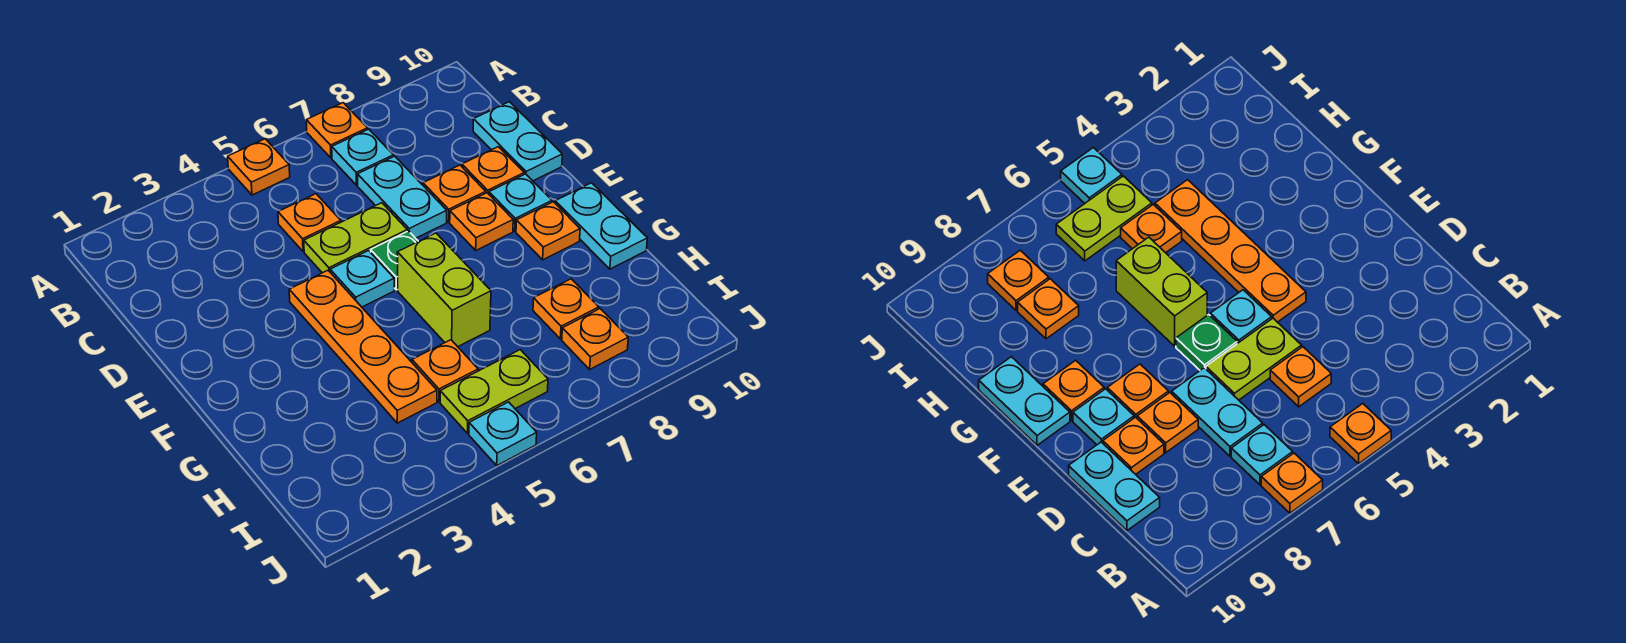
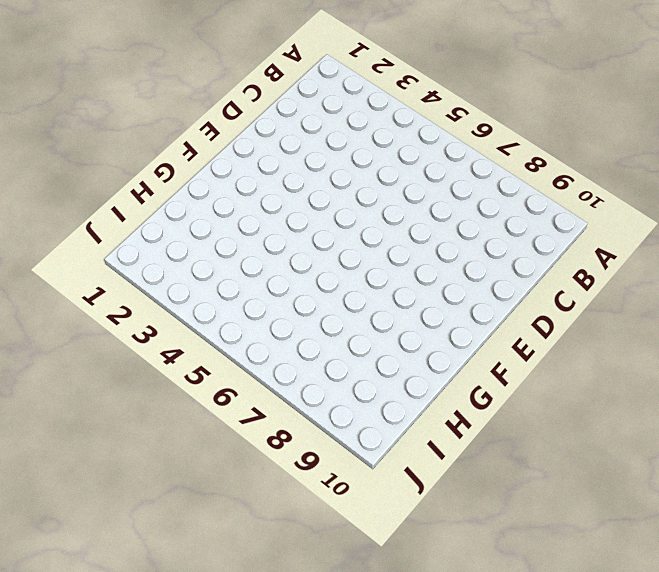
none -> orange plate A5 level 1
none -> orange plate A7 level 1
none -> cyan plate B7 level 1

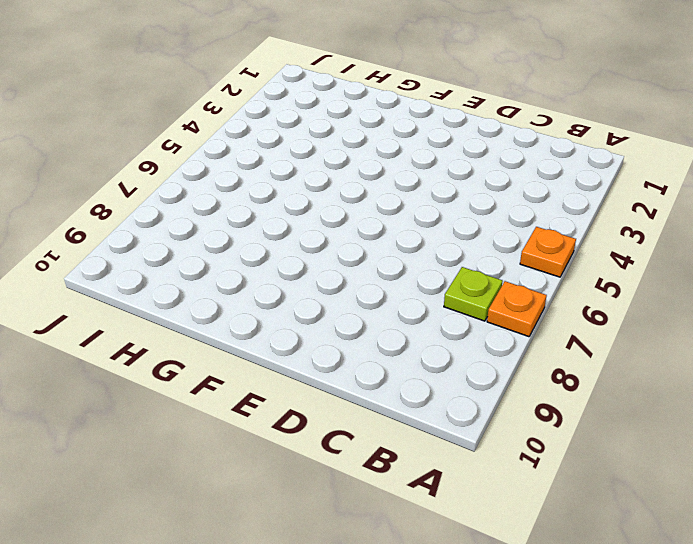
lime plate B7 level 1 -> cyan plate B7 level 1
none -> orange plate C5 level 1
none -> cyan plate C7:D7 level 1
none -> cyan plate C10:D10 level 1

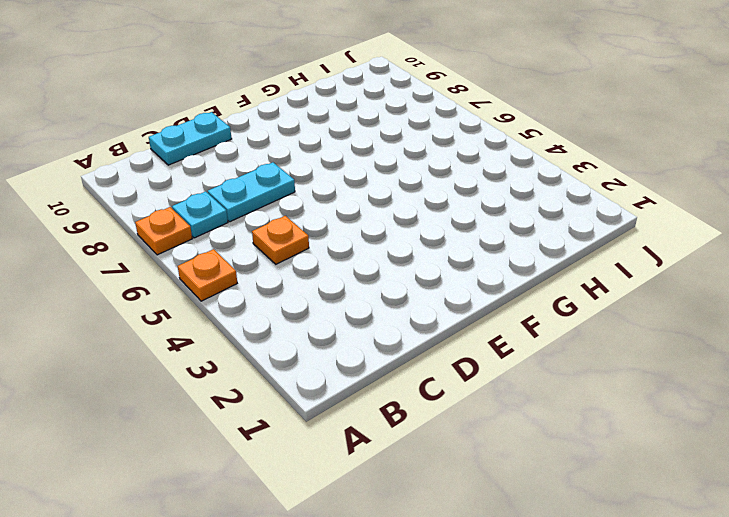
none -> lime plate D5:D6 level 1
none -> orange plate D8 level 1
none -> orange plate D9 level 1

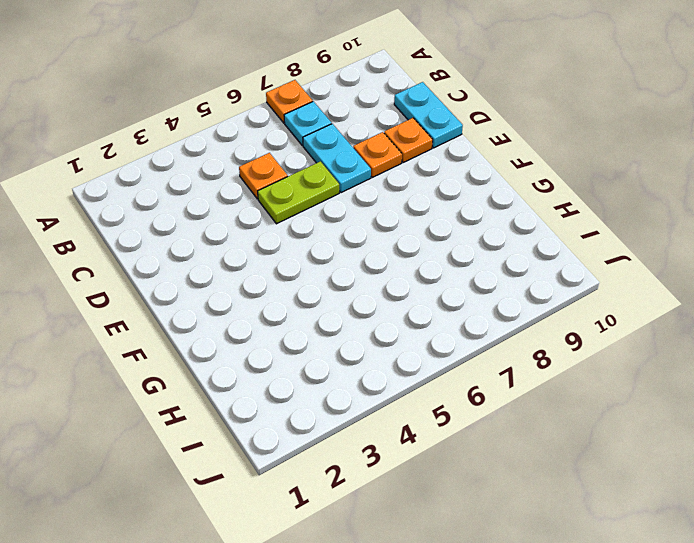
none -> orange plate A5 level 1
none -> orange plate E4:H4 level 1
none -> cyan plate E5 level 1

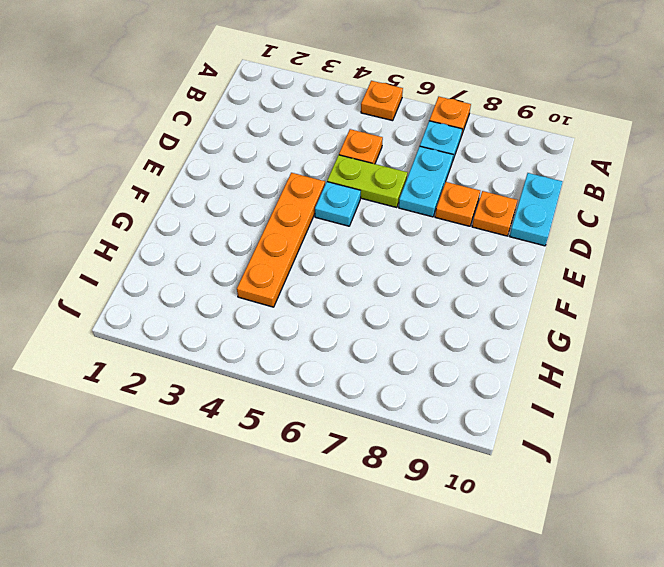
none -> green plate E6 level 1
none -> orange plate E8 level 1
none -> cyan plate E9 level 1

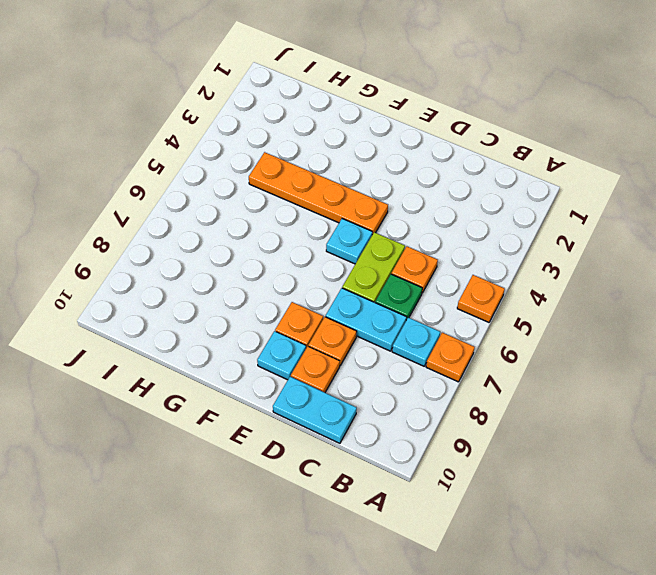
green plate C6 level 1 -> green plate E6 level 1
none -> lime brick F6:G6 level 1
none -> orange plate F9 level 1
none -> cyan plate F10:G10 level 1

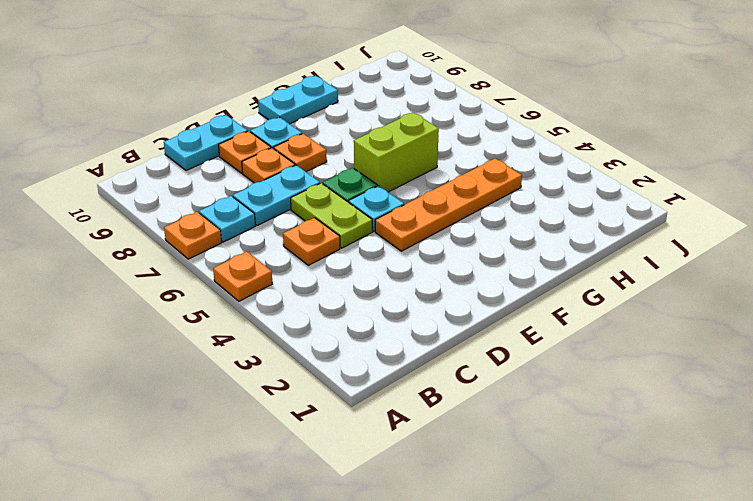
none -> orange plate F9 level 1
none -> orange plate H5 level 1
none -> orange plate H8 level 1

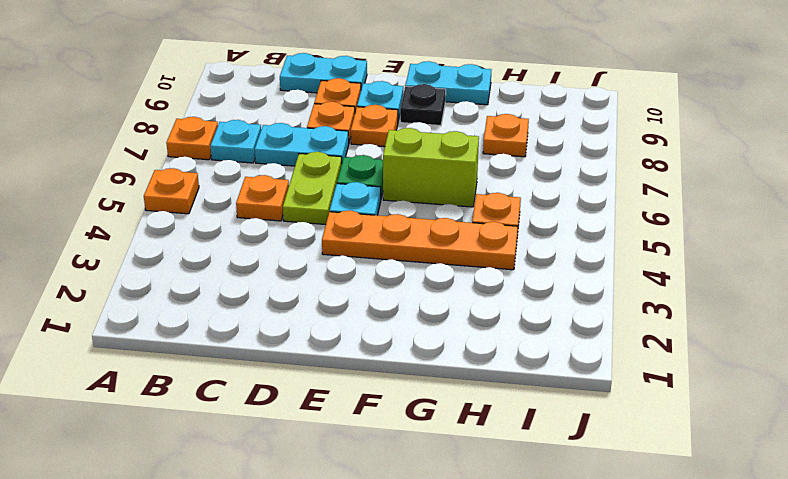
black plate F9 level 1 -> orange plate F9 level 1
none -> lime plate I5:I6 level 1
none -> orange plate I8 level 1
none -> cyan plate J5 level 1

